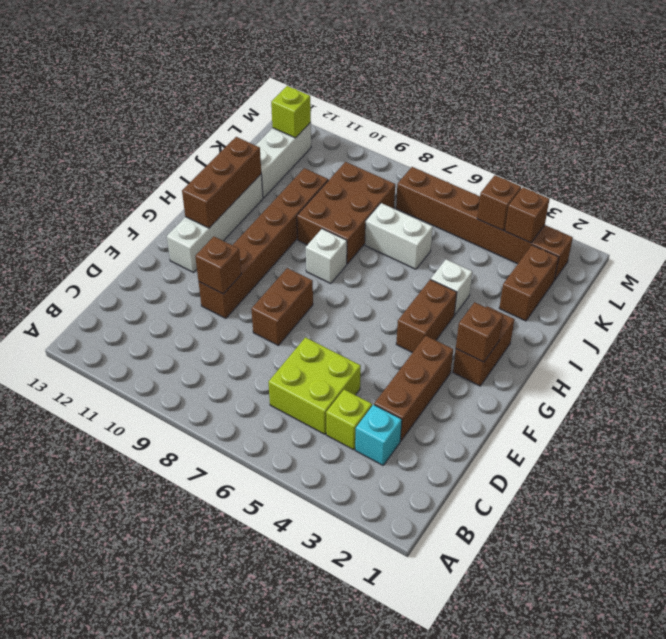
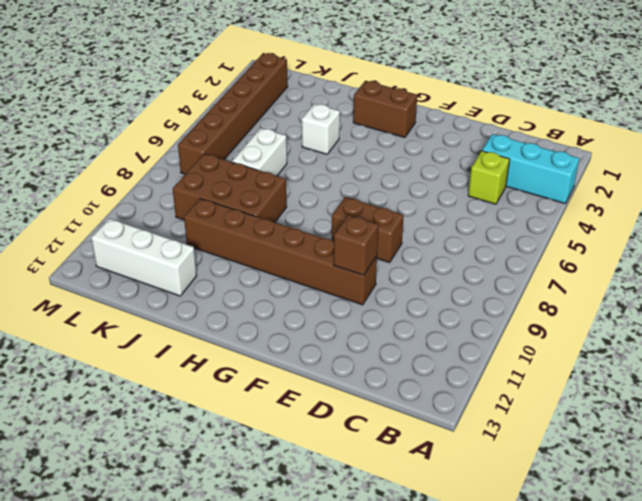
cyan brick A3:C3 level 1 -> cyan brick C3 level 1
none -> lime brick C5:D6 level 1
none -> brown brick D3:F3 level 1
none -> white brick F12:I12 level 1

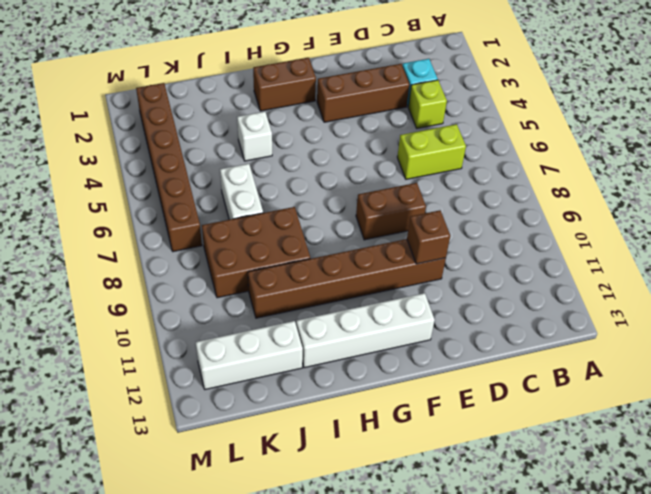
lime brick C6:D6 level 1 -> lime brick C5:D6 level 1
none -> brown brick G4:H4 level 1
none -> white brick H8 level 1
none -> brown brick J2:K2 level 1

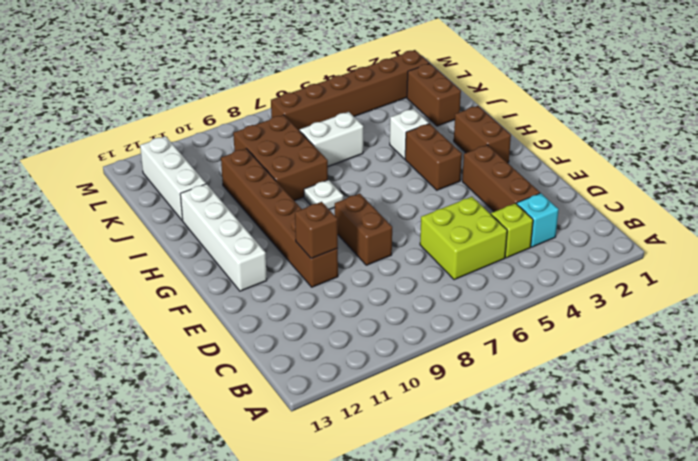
white plate H8 level 1 -> white brick H8 level 1
none -> brown brick G2 level 2
none -> brown brick G12:I12 level 2
none -> brown brick L3 level 2

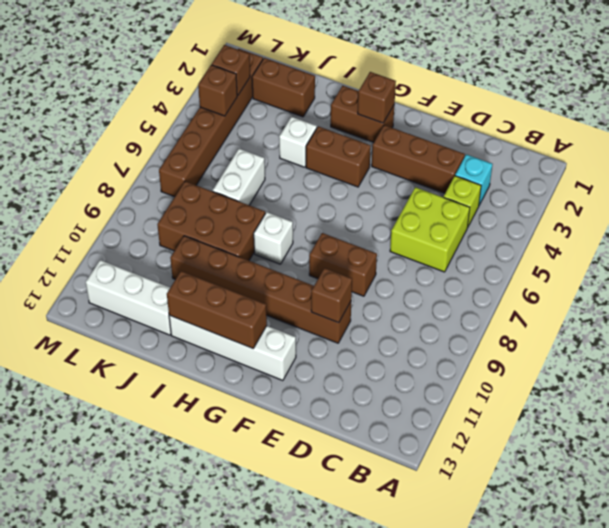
none -> lime brick L12 level 2

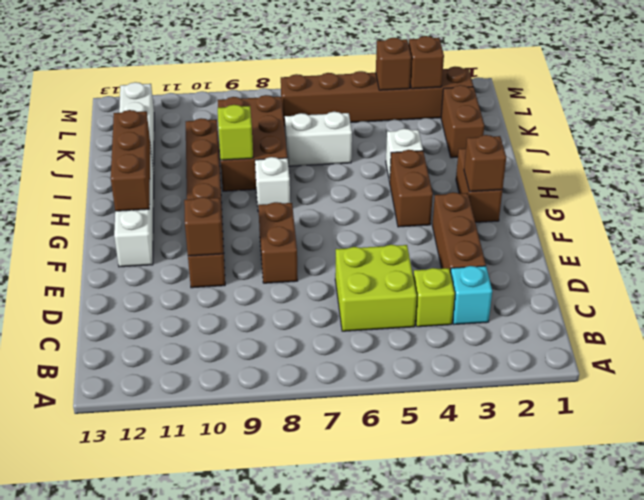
lime brick I9 level 2 -> lime brick L12 level 2

